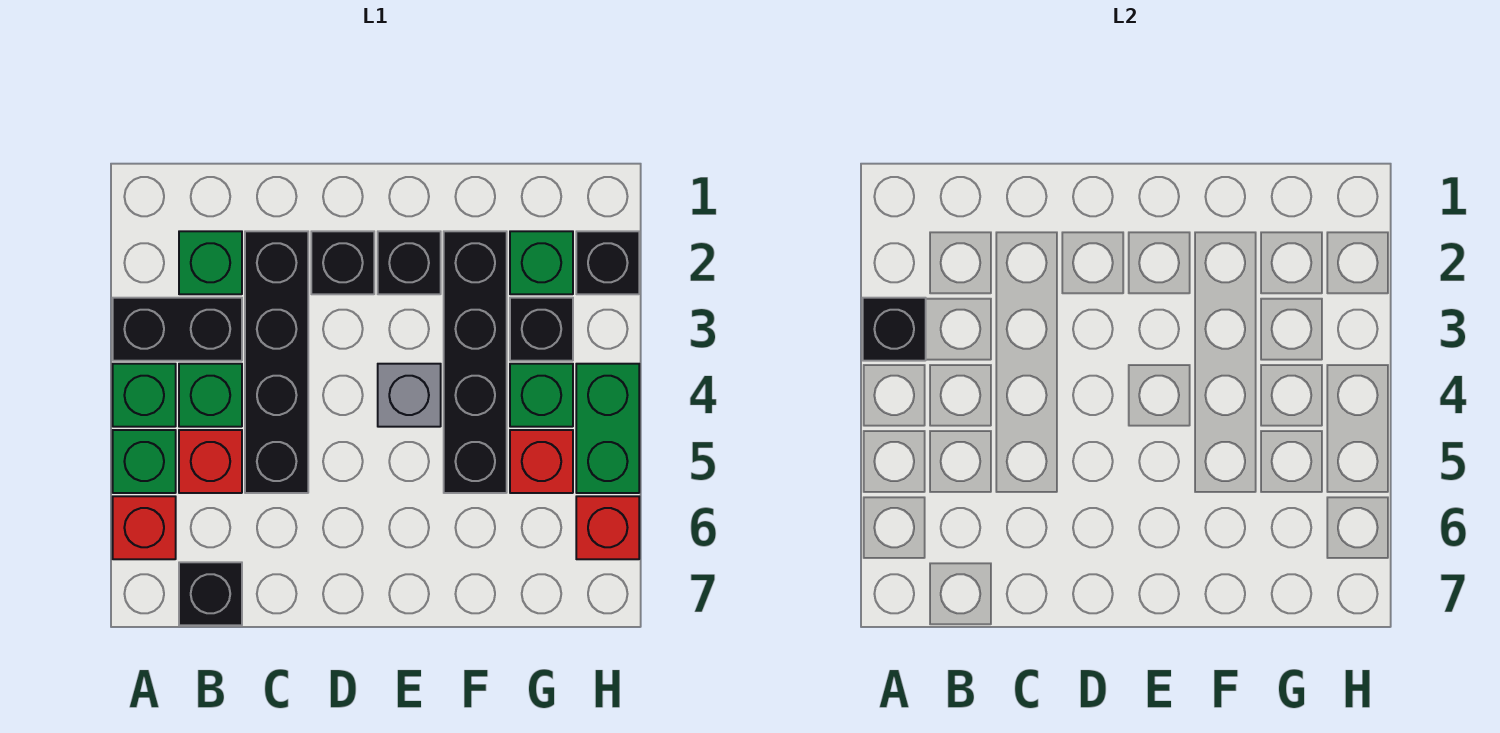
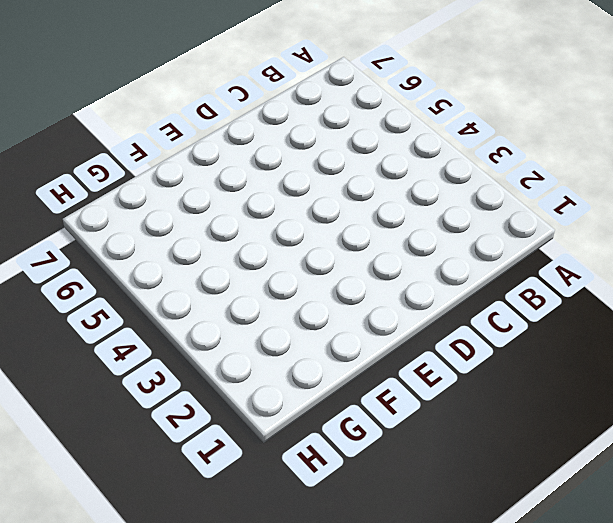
none -> black brick A3:B3 level 1
none -> green brick A4 level 1
none -> green brick A5 level 1

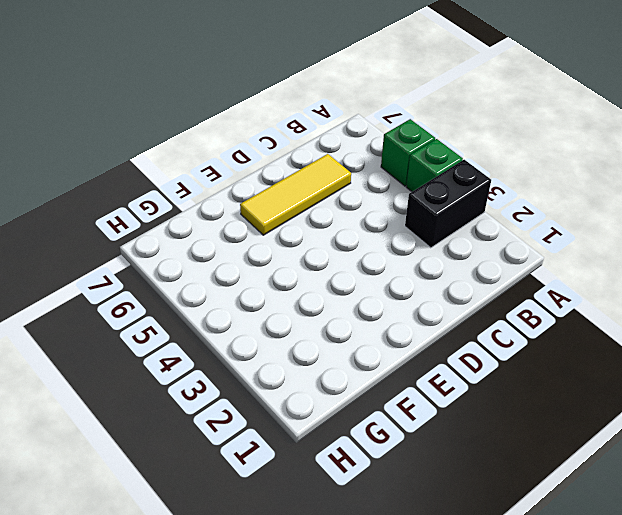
yellow tile C6:E6 level 1 -> none
none -> red brick A6 level 1
none -> green brick B2 level 1
none -> green brick B4 level 1

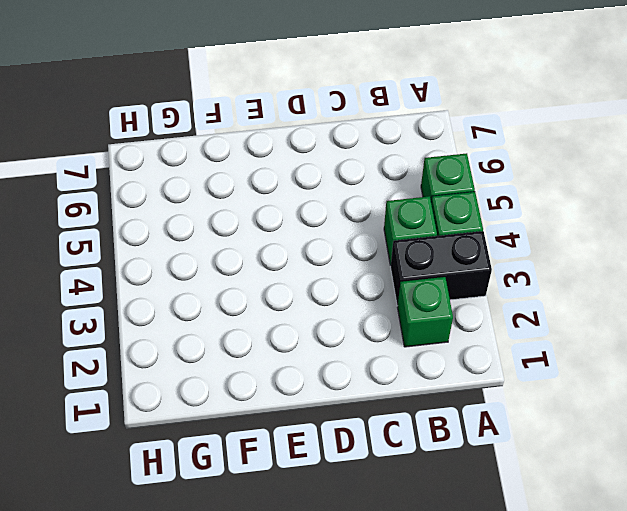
none -> red brick A6 level 1
none -> red brick B5 level 1
none -> black brick B7 level 1

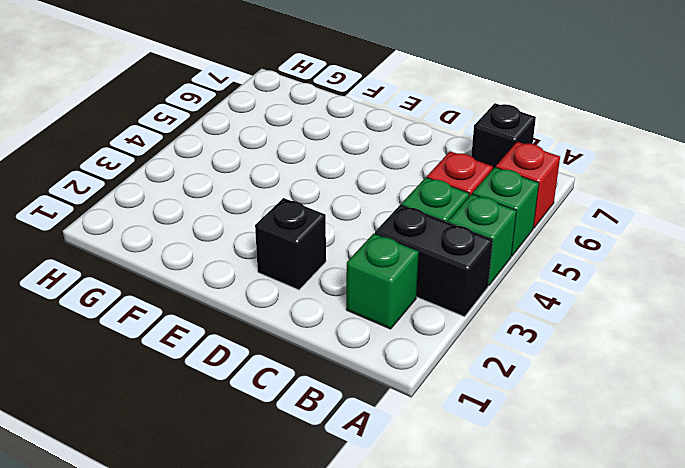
none -> black brick C2:C5 level 1
none -> black brick E2 level 1
none -> grey brick E4 level 1

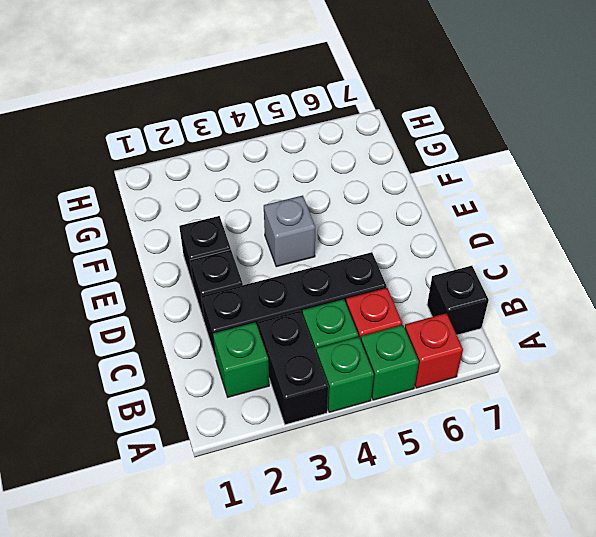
none -> black brick F2:F5 level 1
none -> green brick G2 level 1
none -> black brick G3 level 1

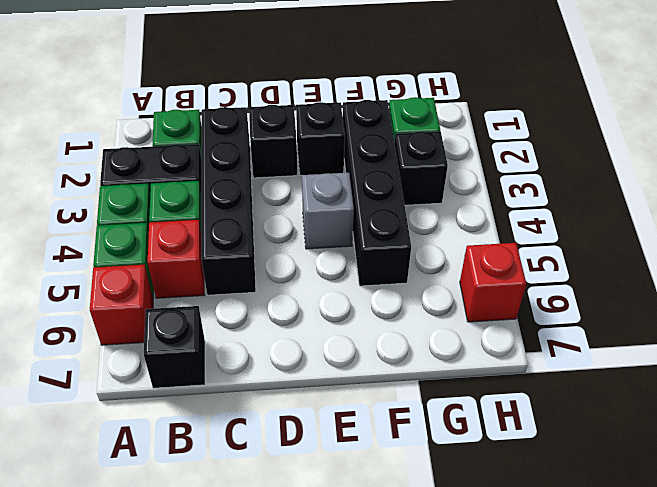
none -> green brick G4 level 1
none -> red brick G5 level 1
none -> black brick H2 level 1

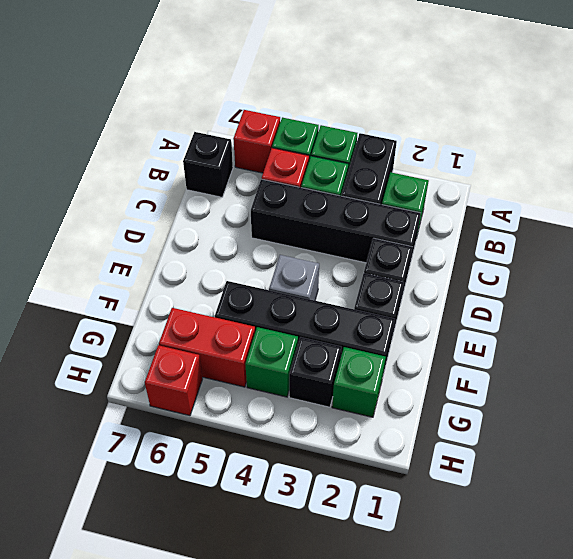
red brick G5:G6 level 1 -> red brick G5 level 1
none -> black brick H2 level 1
none -> green brick H4:H5 level 1
none -> black brick A3 level 2

